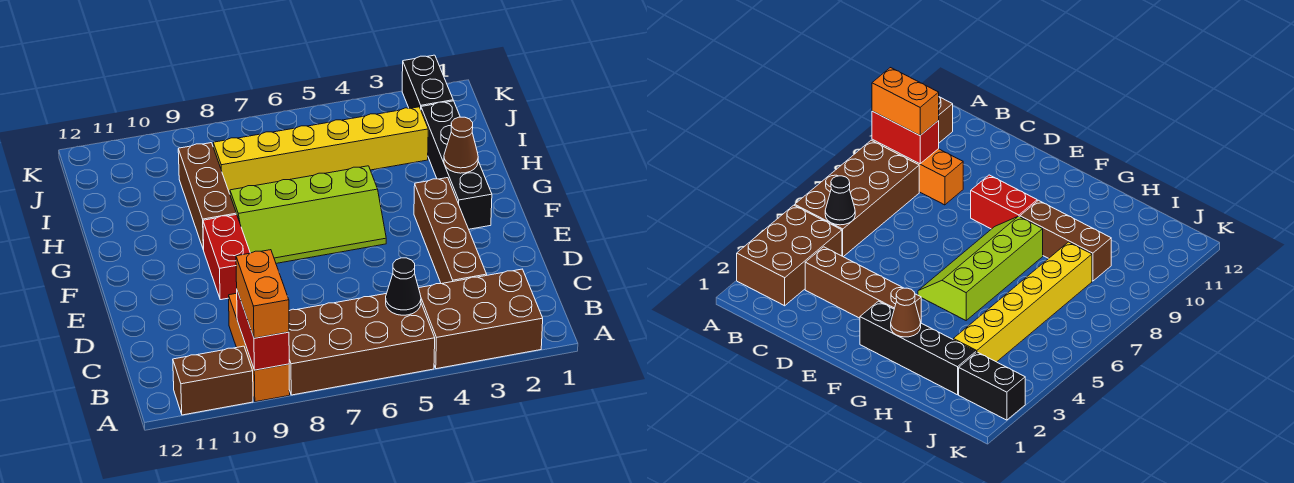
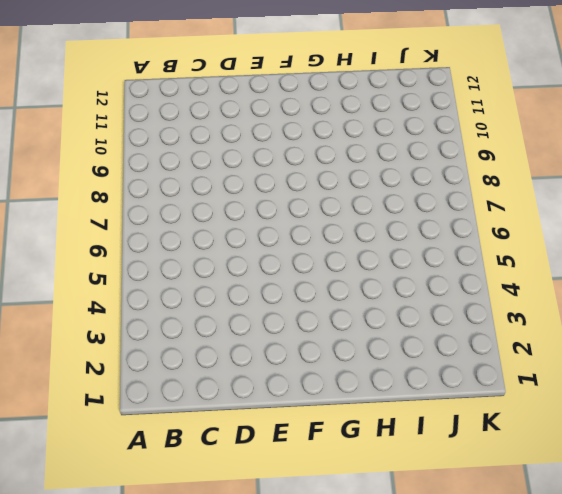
none -> brown brick A2:B4 level 1
none -> brown brick A5:B8 level 1
none -> orange brick A9:C9 level 1

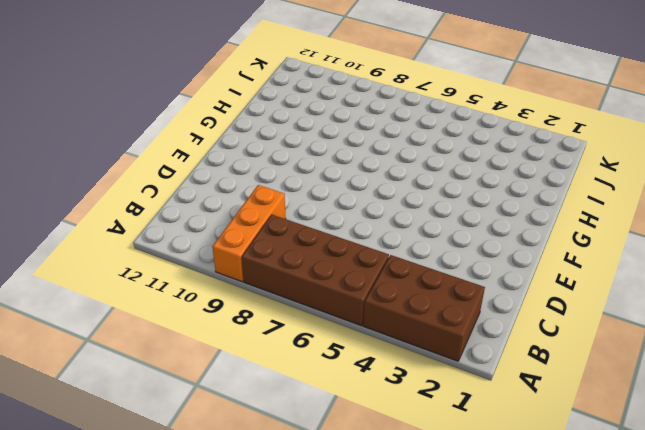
none -> brown brick A10:A11 level 1
none -> brown brick C3:F3 level 1
none -> red brick E9:F9 level 1

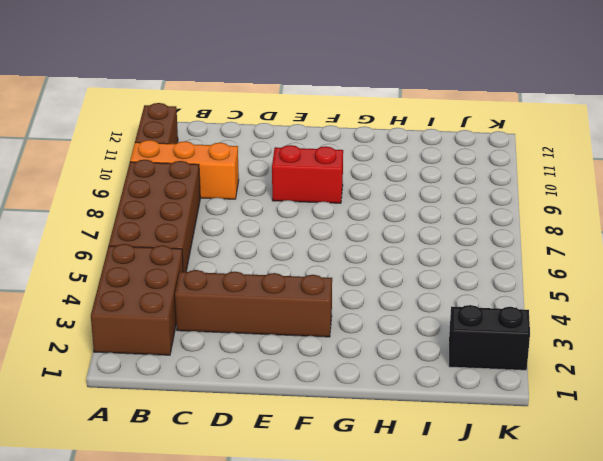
none -> black brick F2:I2 level 1
none -> lime slope F5:G8 level 1 top G
none -> brown brick G9:I9 level 1

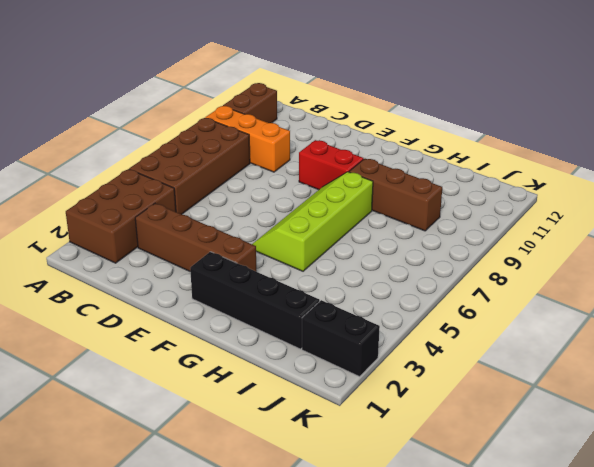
none -> yellow brick I3:I8 level 1
none -> red brick A9:B9 level 2
none -> black cone B5 level 2

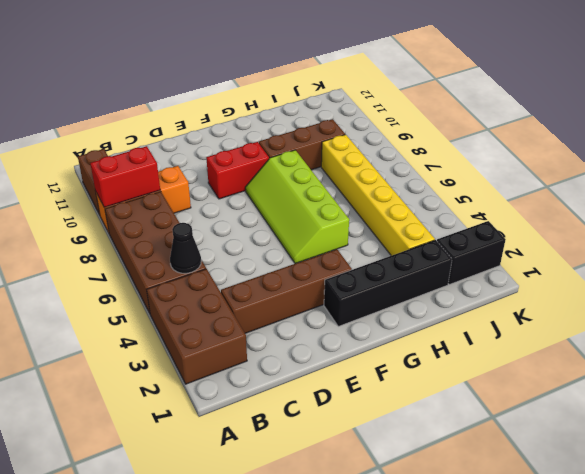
none -> brown cone G2 level 2
none -> orange brick A9:B9 level 3

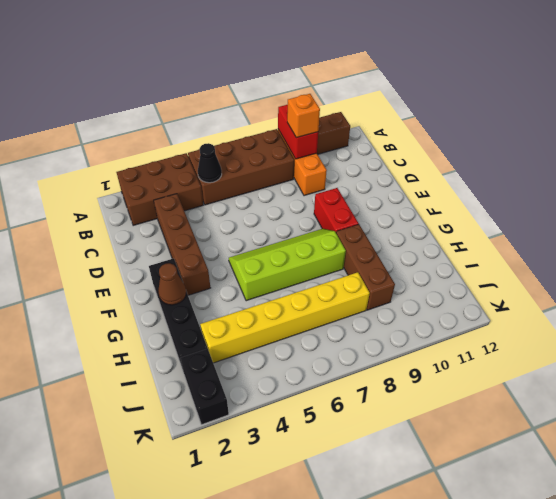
orange brick B9 level 3 -> orange brick A9:B9 level 3

